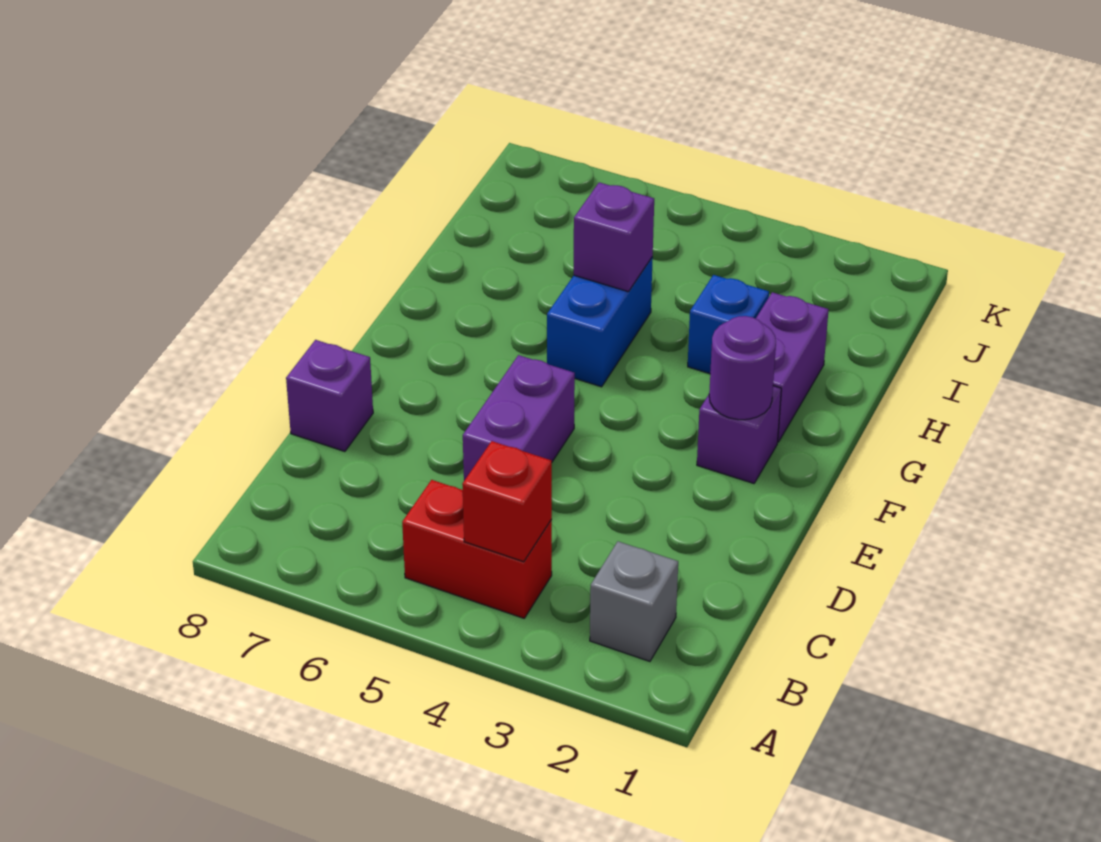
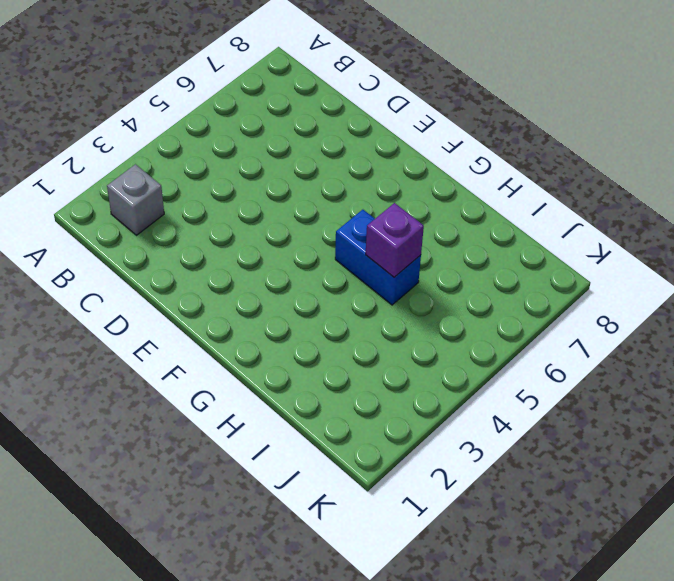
none -> red brick B4:B5 level 1
none -> purple brick D5:E5 level 1

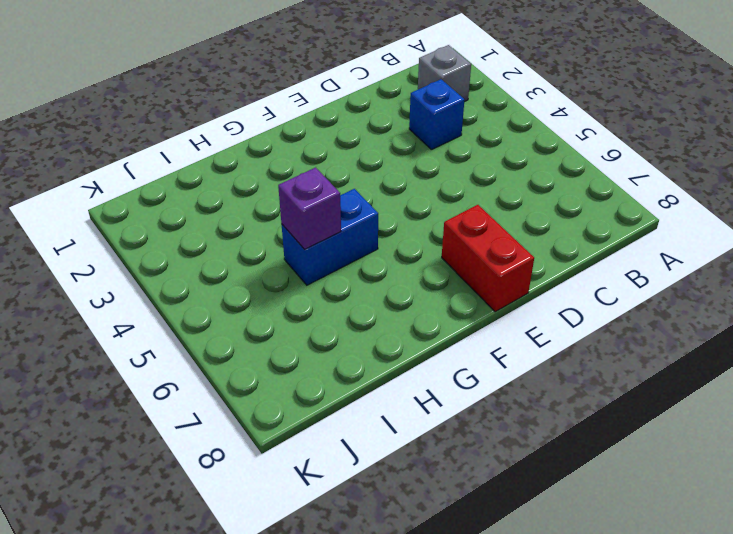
blue brick C3 level 1 -> blue brick H3 level 1
red brick E7:E8 level 1 -> red brick B4:B5 level 1
none -> purple brick D5:E5 level 1
none -> purple brick D8 level 1

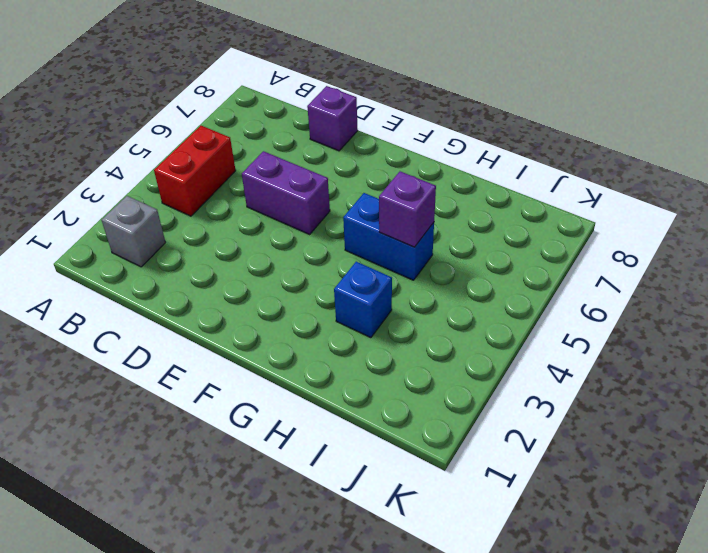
none -> purple brick F2 level 1
none -> purple brick G2:H2 level 1

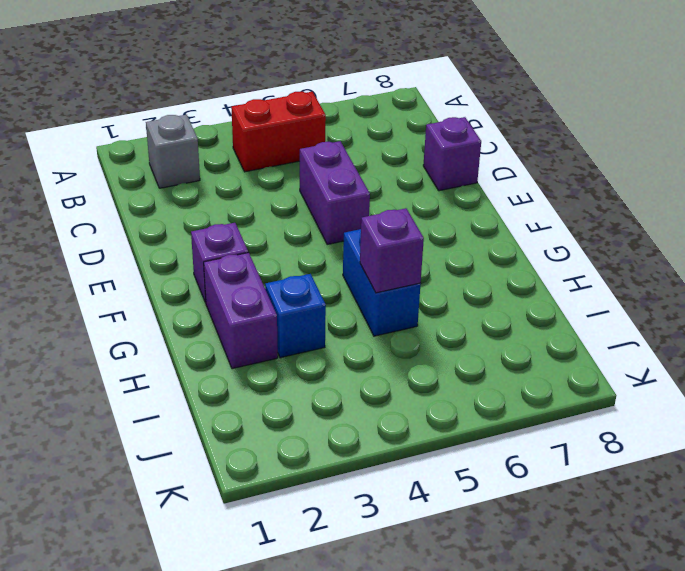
none -> red brick B4 level 2
none -> purple round brick F2 level 2

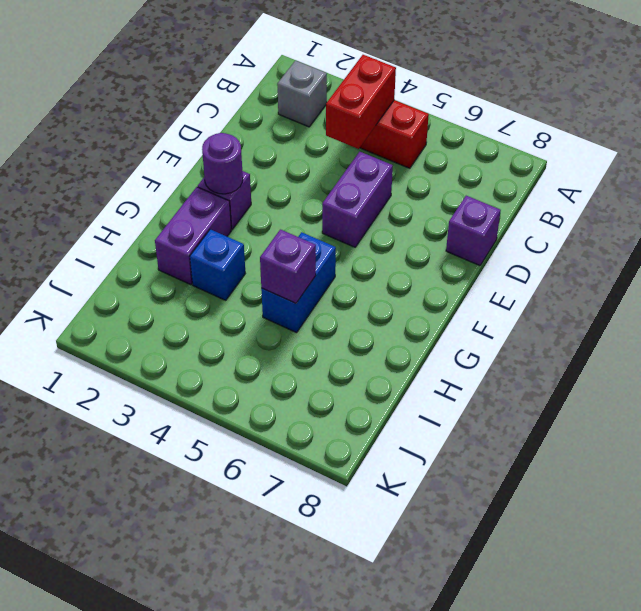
red brick B4:C4 level 2 -> red brick B4 level 2

